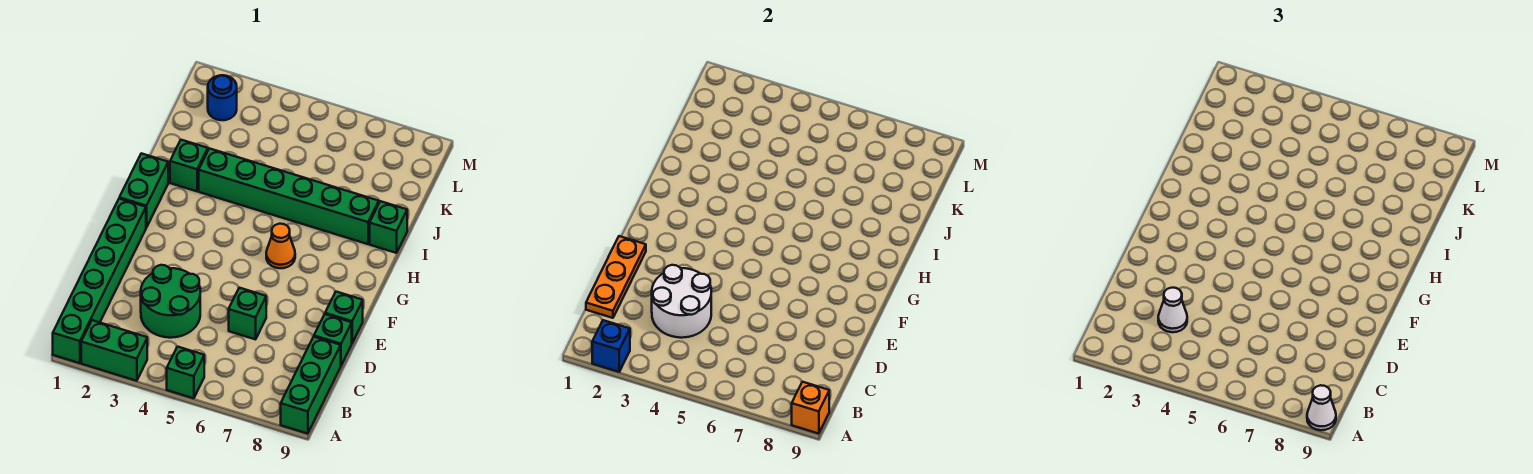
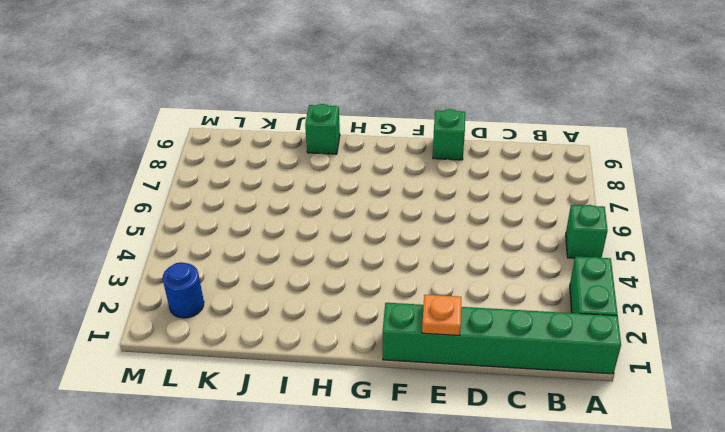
orange plate E1 level 2 -> orange plate C1:E1 level 2
none -> green brick A9:C9 level 1
none -> green round brick C3:D4 level 1
none -> green brick D6 level 1

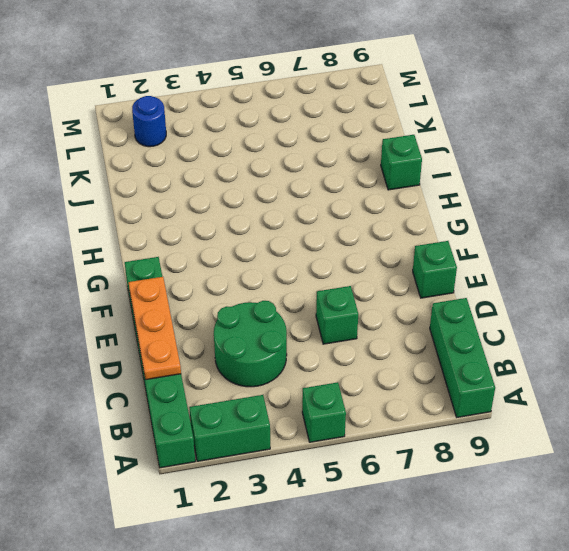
none -> green brick D9 level 1
none -> green brick G1:H1 level 1
none -> orange cone G6 level 1

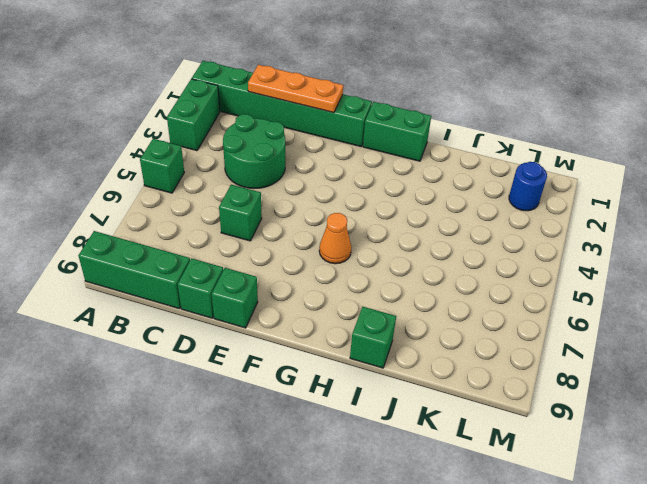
none -> green brick I2 level 1
none -> green brick I3:I8 level 1
none -> blue brick A2 level 2

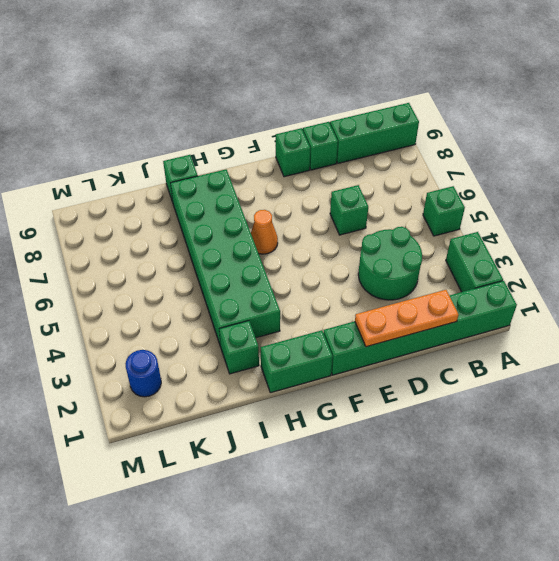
green brick H3:I8 level 1 -> green brick I3:I8 level 1
none -> blue brick A2 level 2
none -> orange brick A9 level 2
none -> white round brick C3:D4 level 2

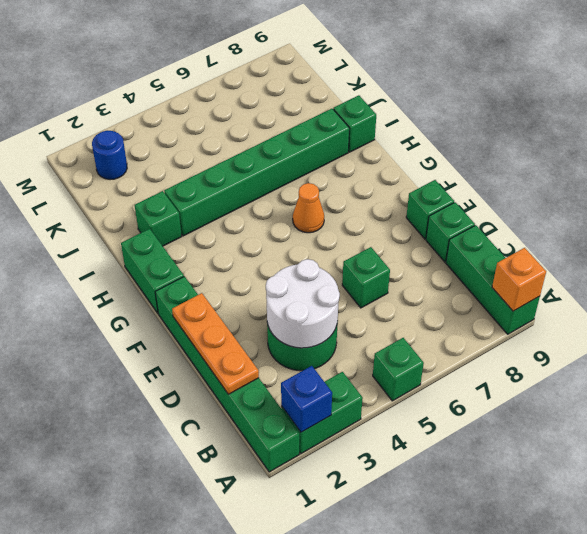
none -> white cone A9 level 3
none -> white cone C3 level 3

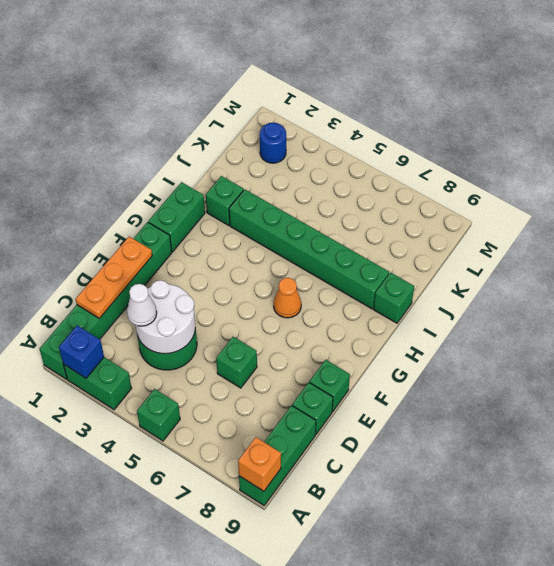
none -> white cone A9 level 3

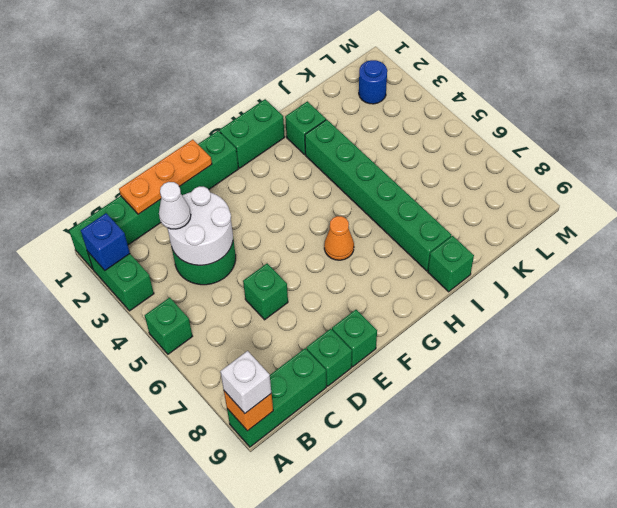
white brick A9 level 3 -> white cone A9 level 3

